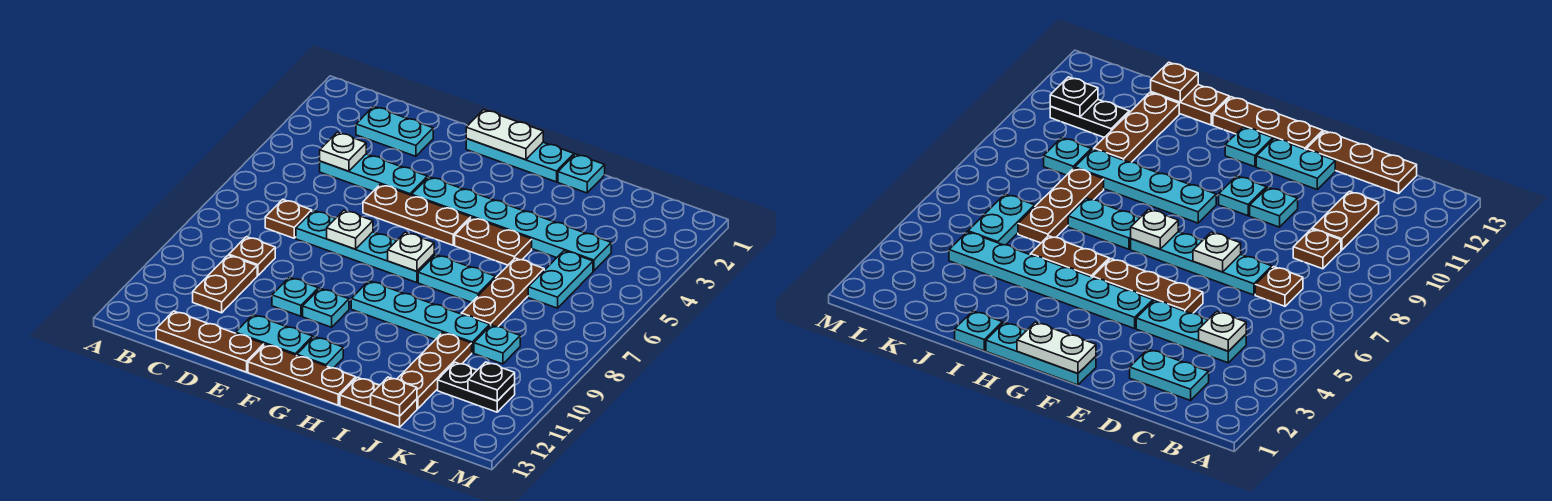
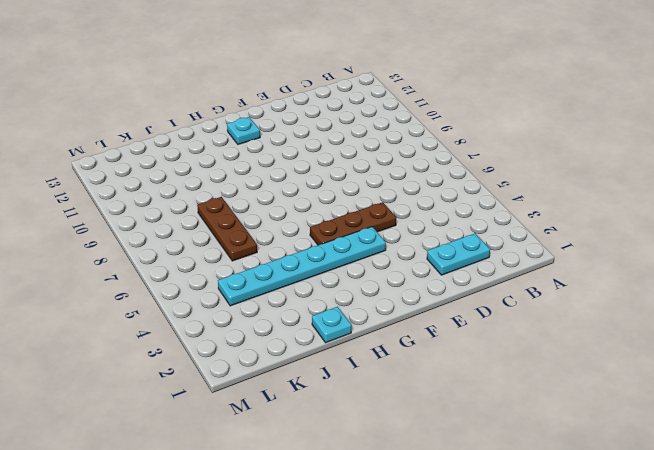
none -> cyan plate C4:E4 level 1
none -> brown plate C7 level 1
none -> brown plate C9 level 1
none -> brown plate C10:C11 level 1

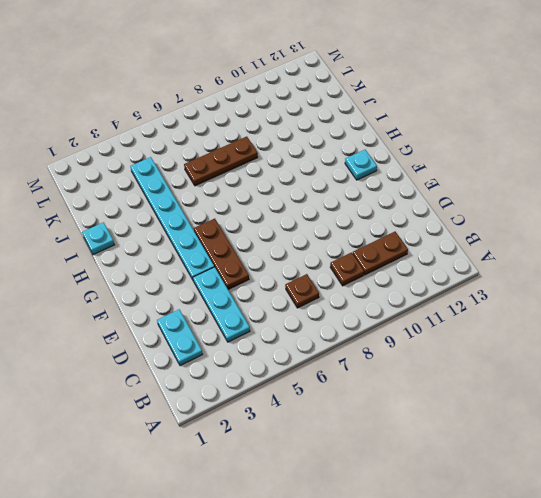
none -> brown plate C13:E13 level 1
none -> cyan plate D7:G7 level 1
none -> cyan plate E10 level 1
none -> cyan plate E12:F12 level 1

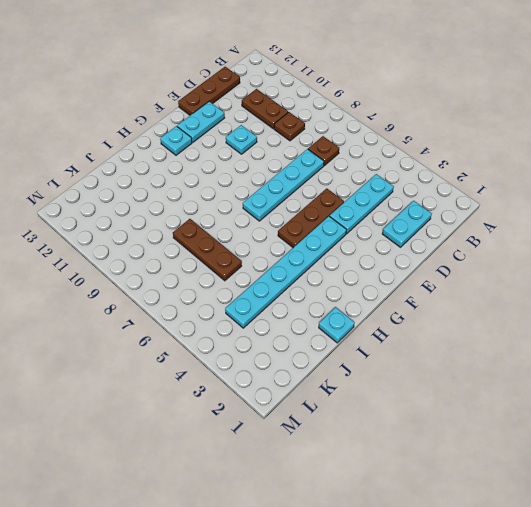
none -> cyan plate F1:H1 level 1
none -> cyan plate F10 level 1
none -> brown plate F13:H13 level 1
none -> cyan plate G9:J9 level 1

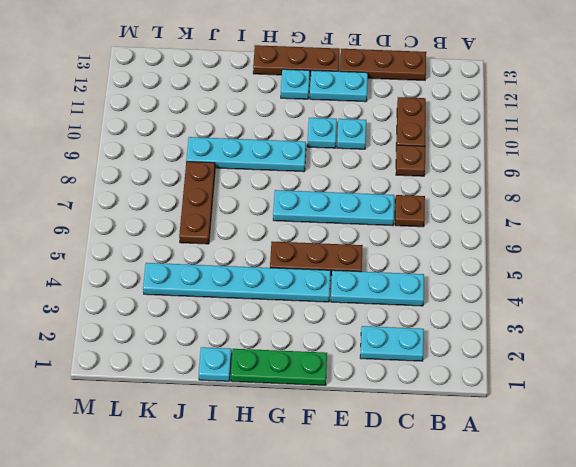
green plate F1:H1 level 1 -> cyan plate F1:H1 level 1
none -> brown plate H5:I5 level 1
none -> cyan plate H7:I7 level 1
none -> brown plate I13:J13 level 1
none -> brown plate J10:J12 level 1

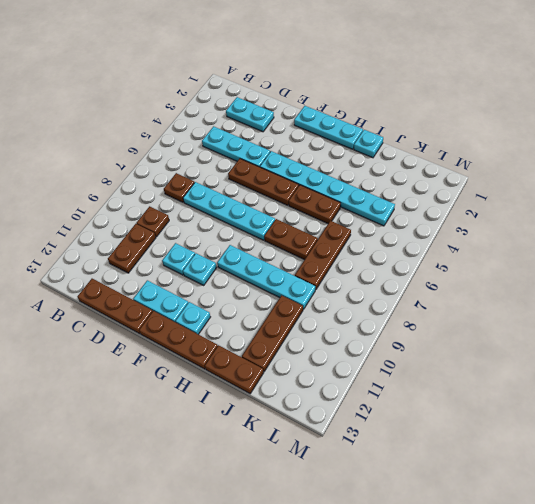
brown plate H7:I7 level 1 -> cyan plate H7:I7 level 1
none -> cyan plate K5:K6 level 1
none -> cyan plate K9 level 1
none -> black plate K11:L11 level 1
none -> white plate C4 level 2

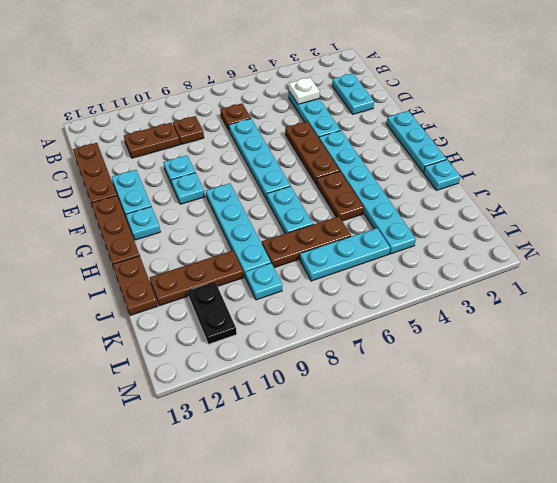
cyan plate K5:K7 level 1 -> cyan plate K5:K6 level 1
none -> white plate E7 level 2
none -> white plate F1:G1 level 2
none -> white plate G7 level 2
none -> brown plate J13 level 2

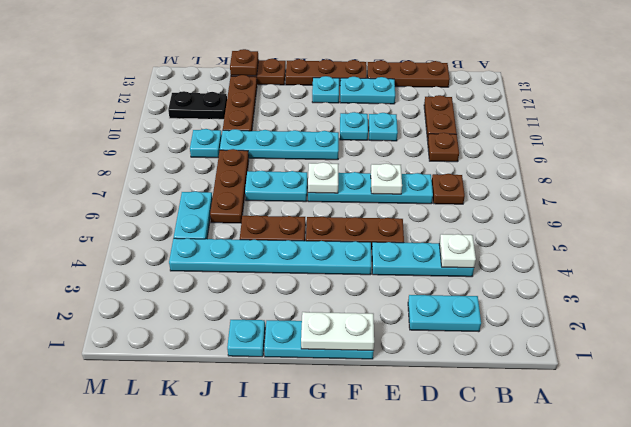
none -> black plate L11 level 2

